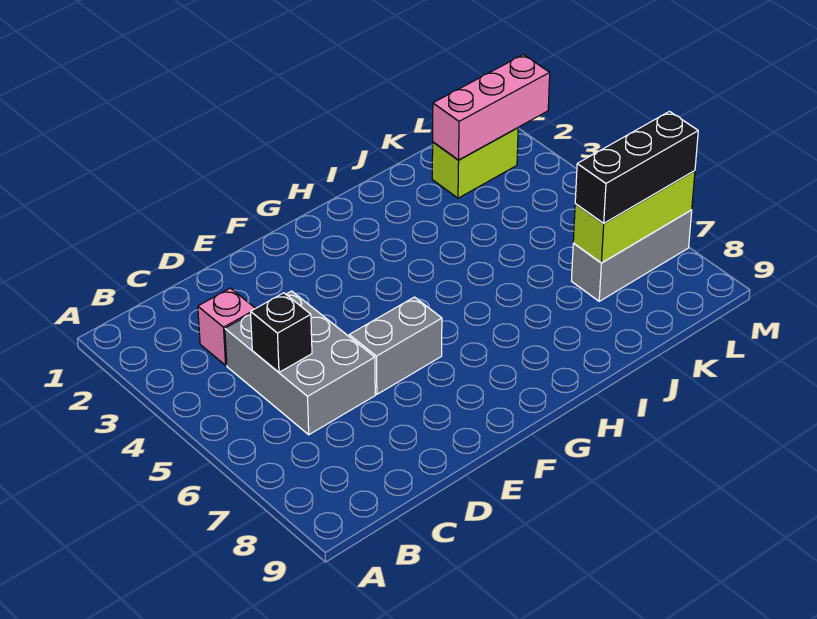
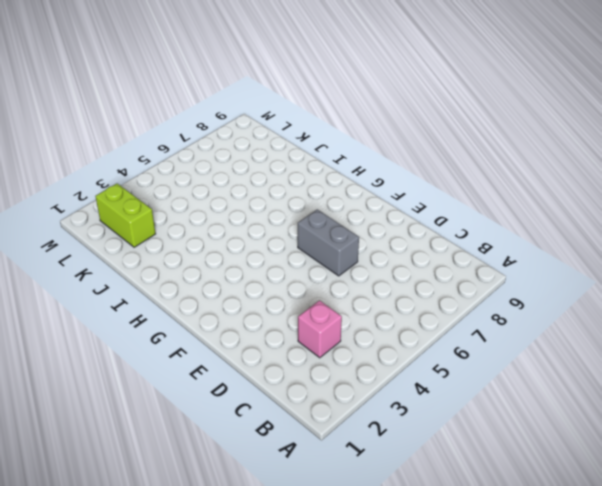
none -> grey brick C4:D6 level 1
none -> grey brick K7:M7 level 1

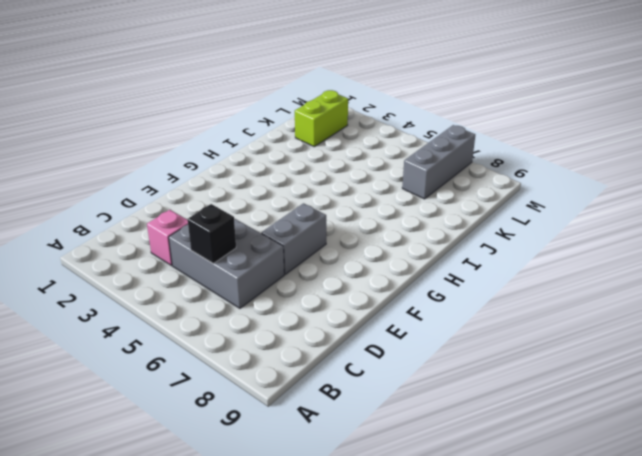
none -> pink brick K2:M2 level 2
none -> lime brick K7:M7 level 2

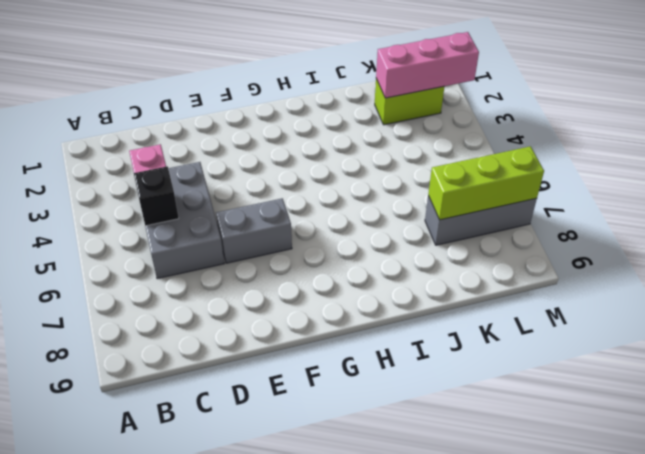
none -> black brick K7:M7 level 3

